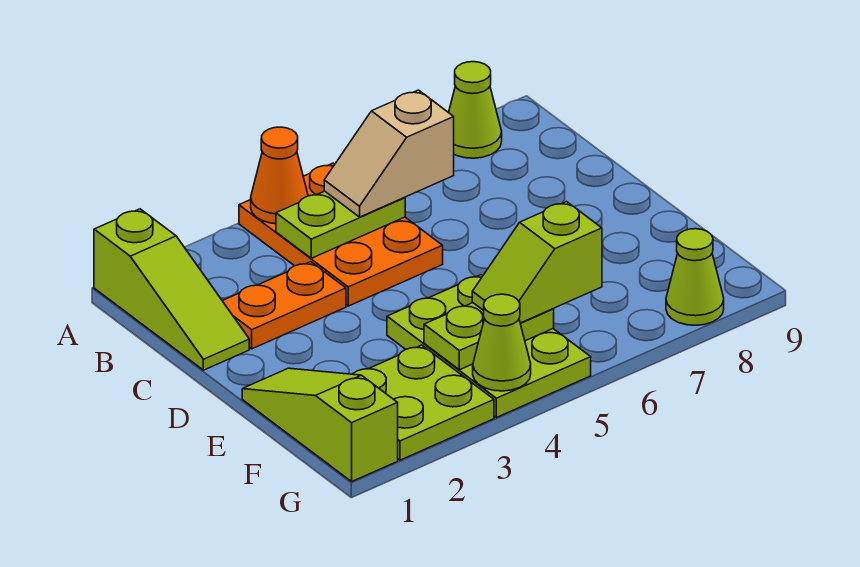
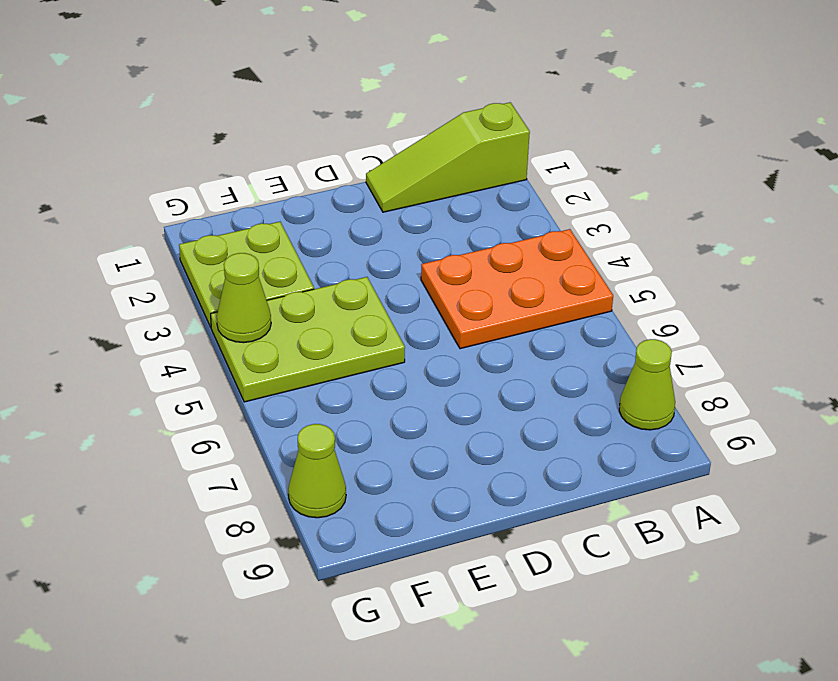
none -> orange plate C2:C3 level 1
none -> lime slope E1:G1 level 1 top G
none -> orange cone A4 level 2

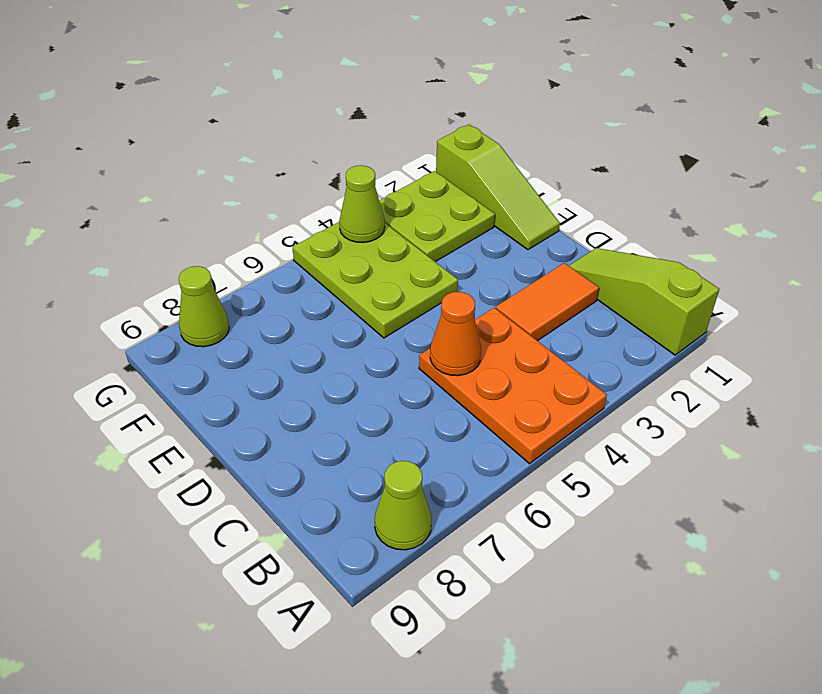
orange tile C2:C3 level 1 -> orange plate C2:C3 level 1
orange cone C5 level 2 -> orange cone A4 level 2
none -> lime plate B4:B5 level 2
none -> lime plate F4:F5 level 2
none -> tan slope B5:B6 level 3 top 6

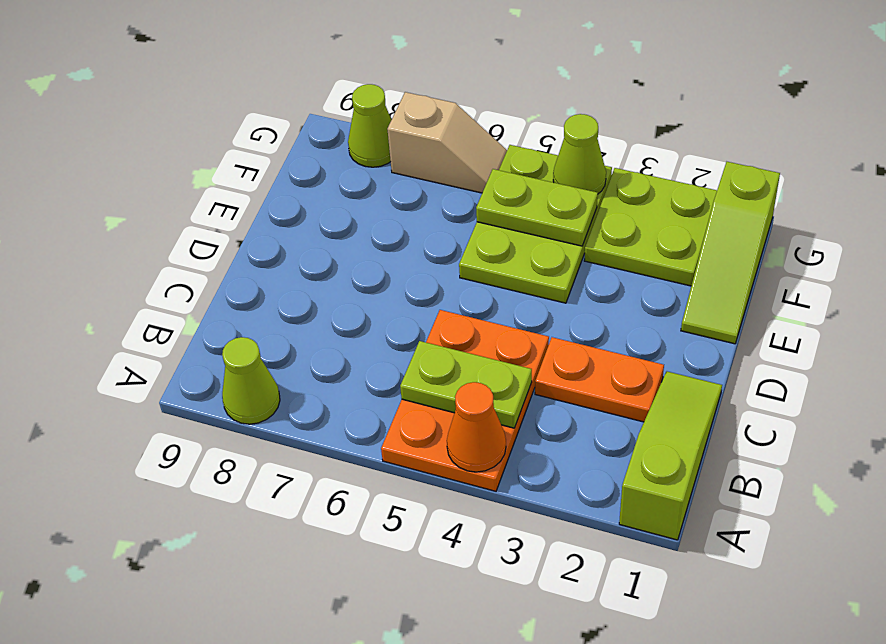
tan slope G6:G7 level 1 top 7 -> tan slope B5:B6 level 3 top 6
none -> lime slope F5:F6 level 3 top 6

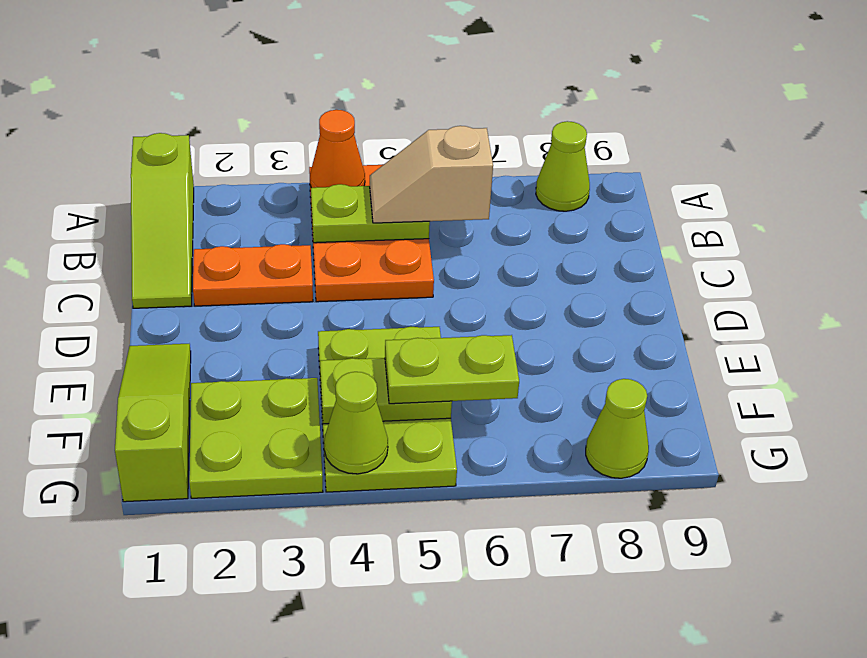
lime plate F5:F6 level 3 -> lime slope F5:F6 level 3 top 6

